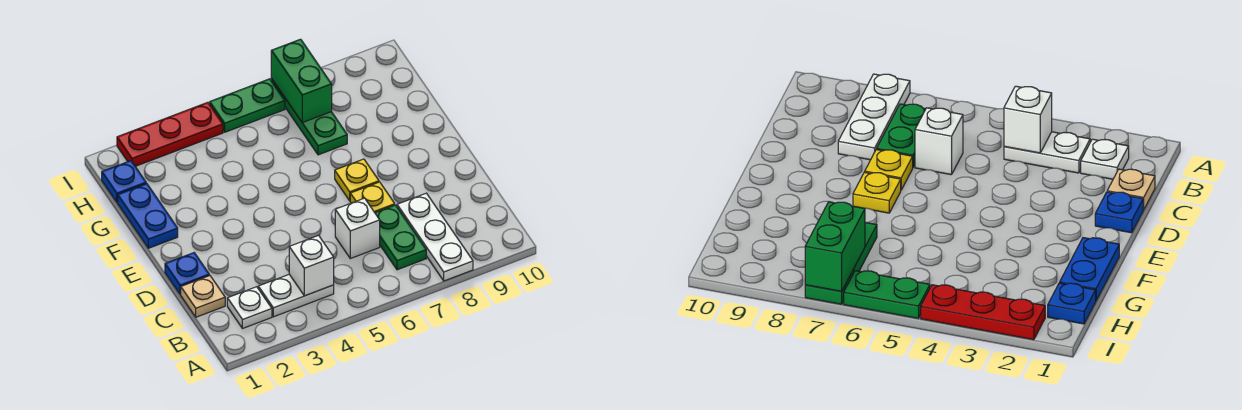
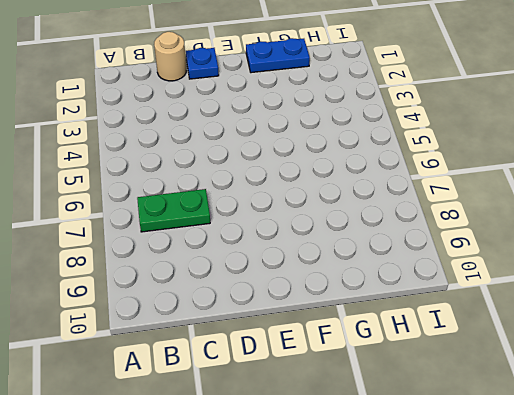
tan round brick C1 level 1 -> tan plate C1 level 1
none -> white plate A8:C8 level 1
none -> white plate B2 level 1
none -> white plate B3:B4 level 1

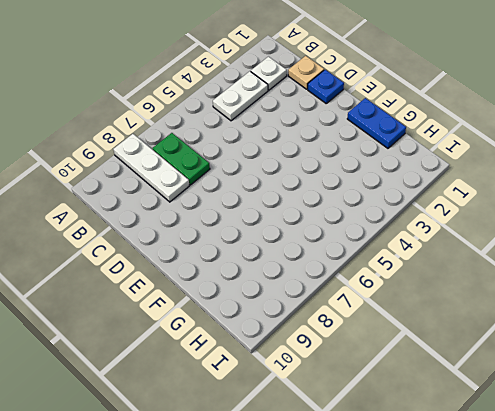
none -> white brick C6 level 1
none -> yellow plate D7 level 1
none -> yellow plate E7 level 1

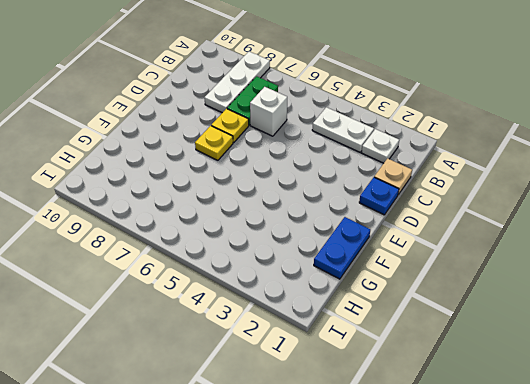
none -> green plate G7:I7 level 1
none -> blue plate H1 level 1
none -> red plate I2:I4 level 1

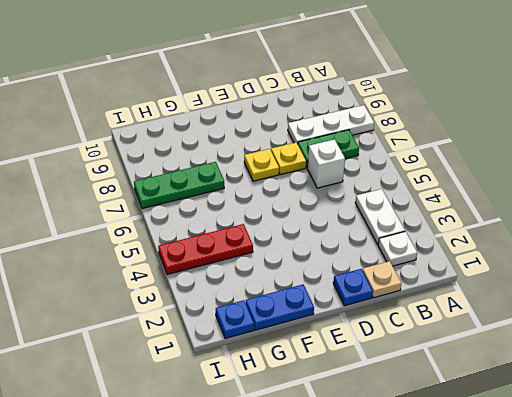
red plate G4:I4 level 1 -> red plate I2:I4 level 1
none -> green plate I5:I6 level 1
none -> white brick B4 level 2
none -> green brick H7:I7 level 2

